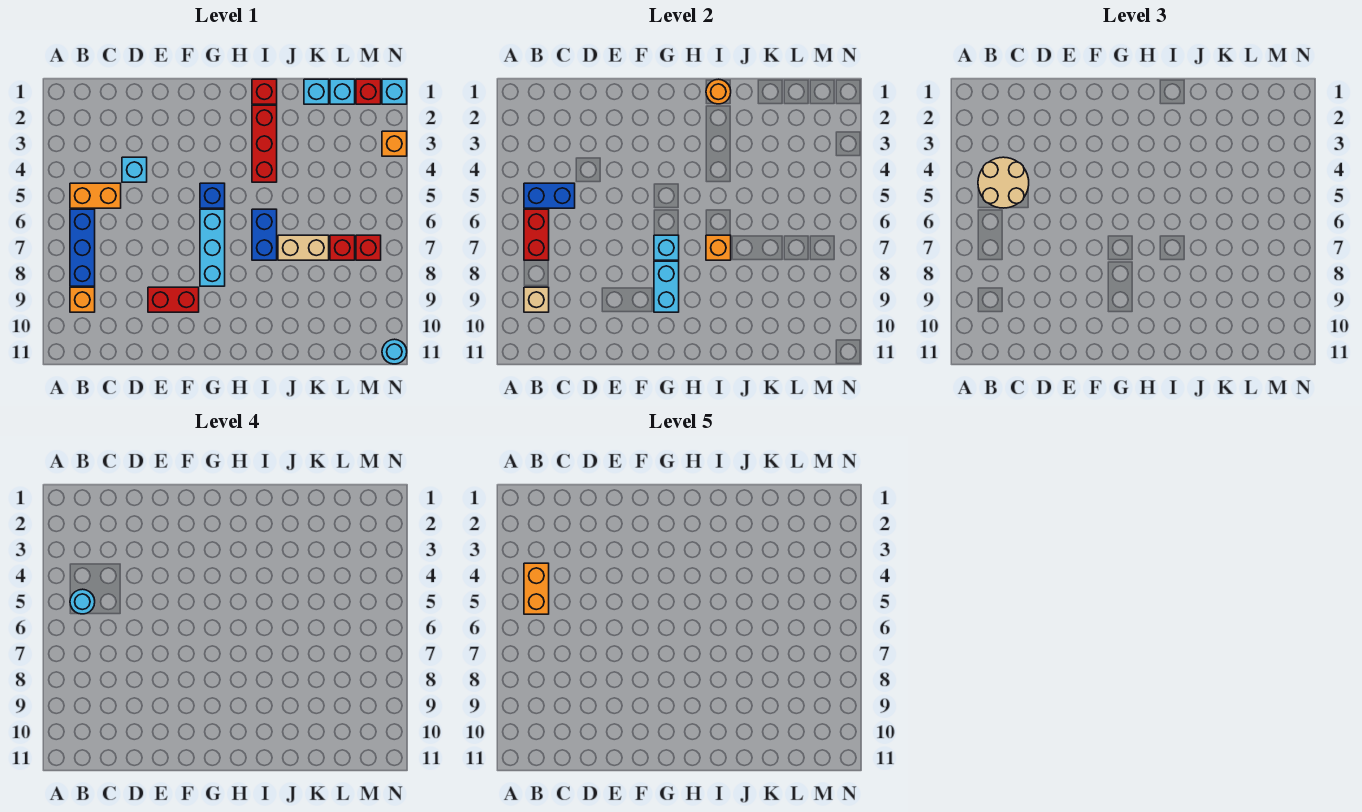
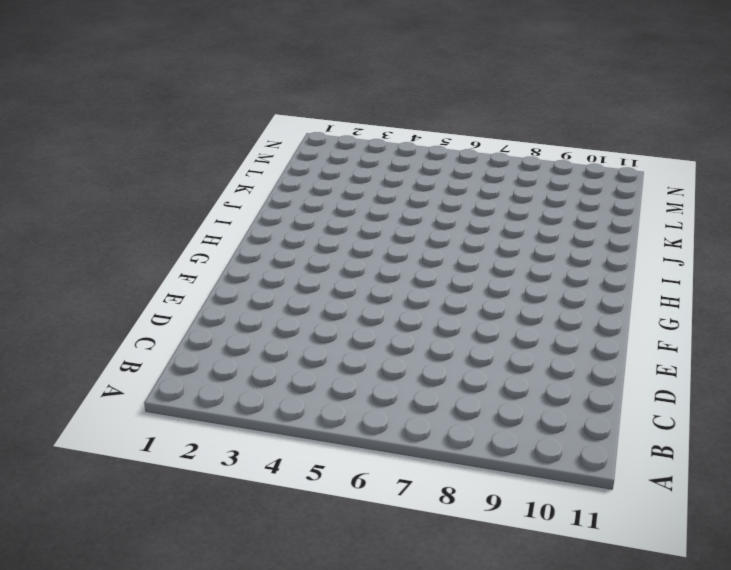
none -> orange brick B5:C5 level 1
none -> blue brick B6:B8 level 1
none -> orange brick B9 level 1

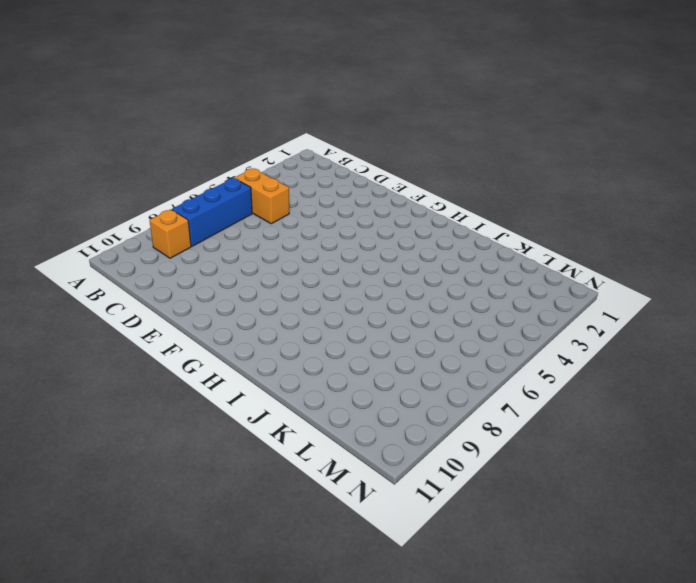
none -> cyan brick D4 level 1
none -> red brick E9:F9 level 1
none -> blue brick G5 level 1

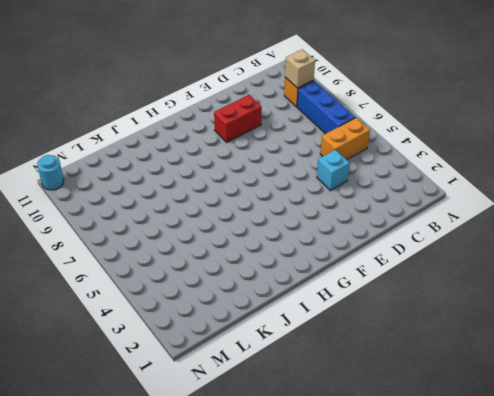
none -> blue brick G5 level 1
none -> cyan brick G6:G8 level 1
none -> red brick I1 level 1

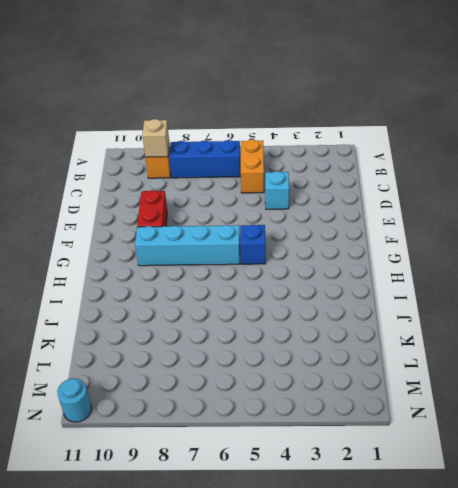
cyan brick G6:G9 level 1 -> cyan brick G6:G8 level 1
none -> red brick I1 level 1
none -> red brick I2:I4 level 1
none -> blue brick I6:I7 level 1

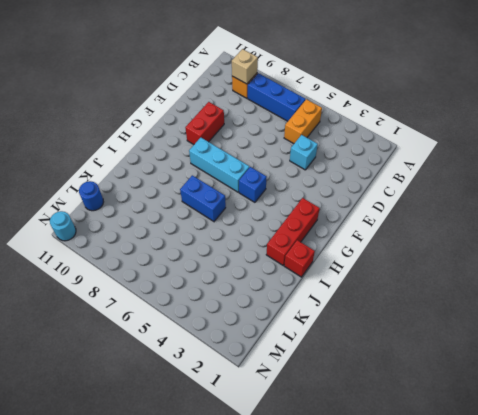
red brick G2:I2 level 1 -> red brick I2:I4 level 1
blue round brick L11 level 1 -> none
none -> tan brick J7:K7 level 1
none -> cyan brick K1 level 1
none -> cyan brick L1 level 1

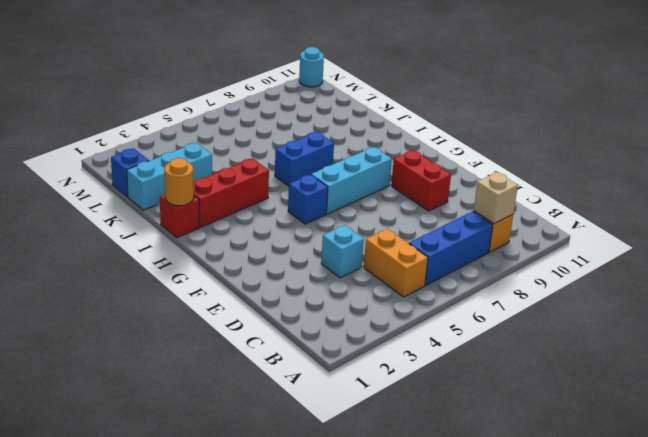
cyan brick K1:K3 level 1 -> cyan brick K1 level 1
blue brick L1 level 1 -> cyan brick L1 level 1
none -> tan brick J7:K7 level 1
none -> red brick L7 level 1
none -> red brick M1 level 1

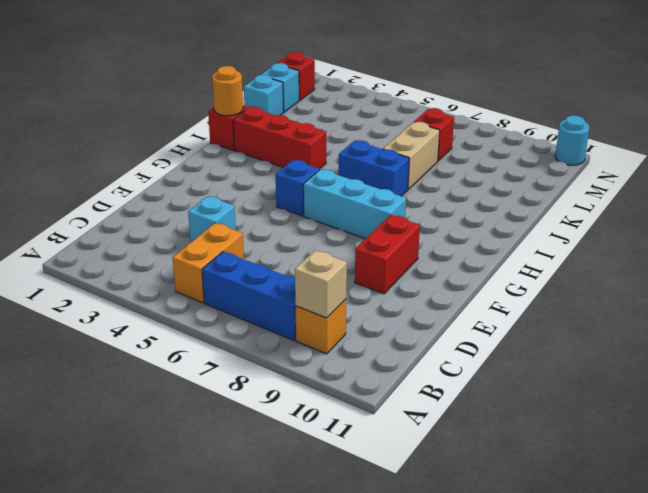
none -> red brick M7 level 1
none -> cyan brick N1 level 1
none -> orange brick N3 level 1

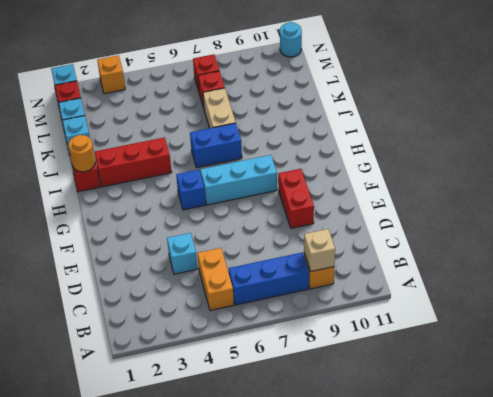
none -> blue brick B5:C5 level 2
none -> red brick B6:B7 level 2
none -> cyan brick G7 level 2

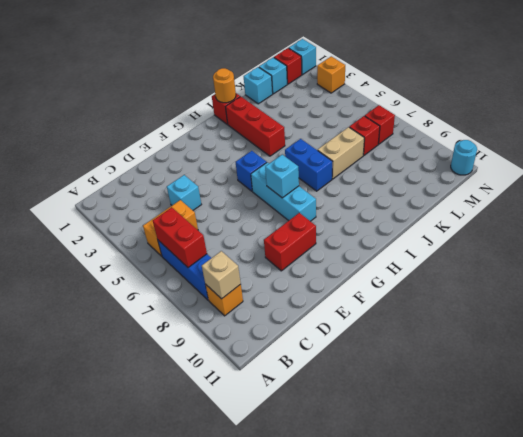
none -> blue brick B5:C5 level 2
none -> cyan brick G8:G9 level 2
none -> orange brick I7 level 2

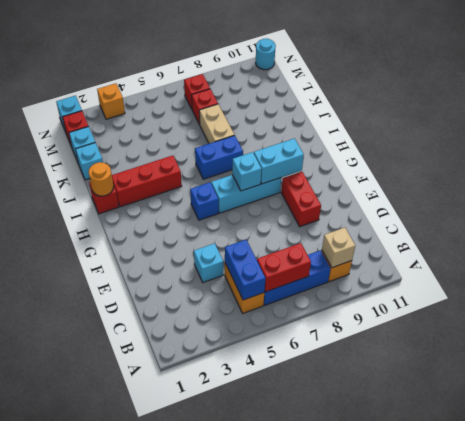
none -> orange brick I7 level 2
none -> tan round brick B4:C5 level 3
none -> cyan round brick B5 level 4

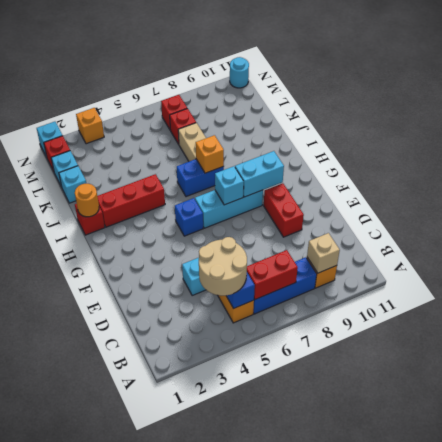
none -> cyan round brick B5 level 4
none -> orange brick B4:B5 level 5

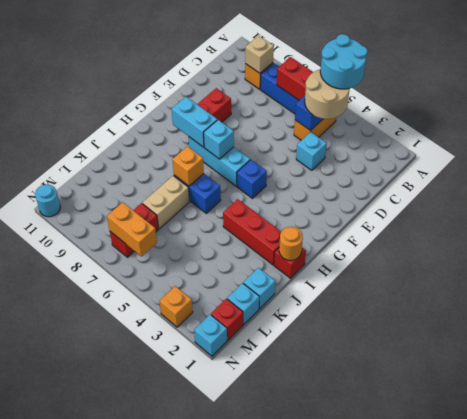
cyan round brick A4:B5 level 4 -> cyan round brick B5 level 4
orange brick M6:M7 level 2 -> orange brick B4:B5 level 5

